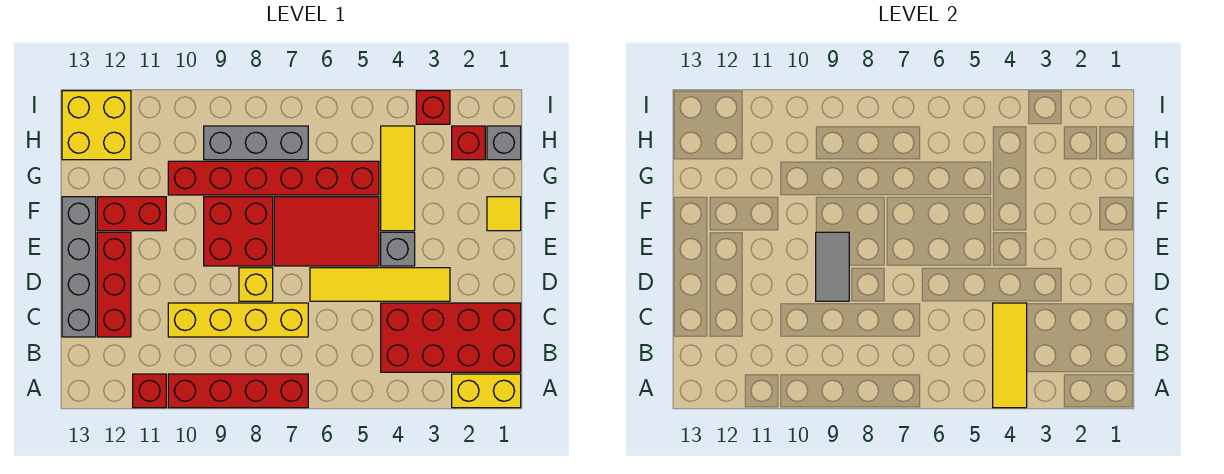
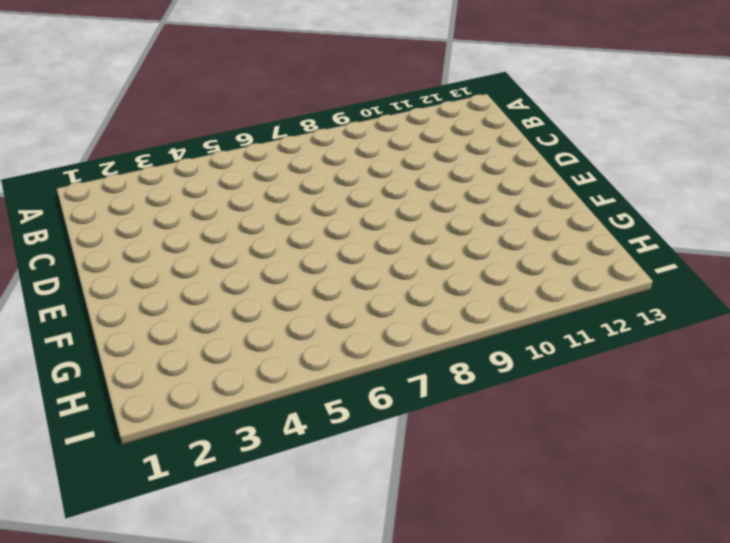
none -> yellow brick A1:A2 level 1
none -> red brick A7:A10 level 1
none -> red brick A11 level 1

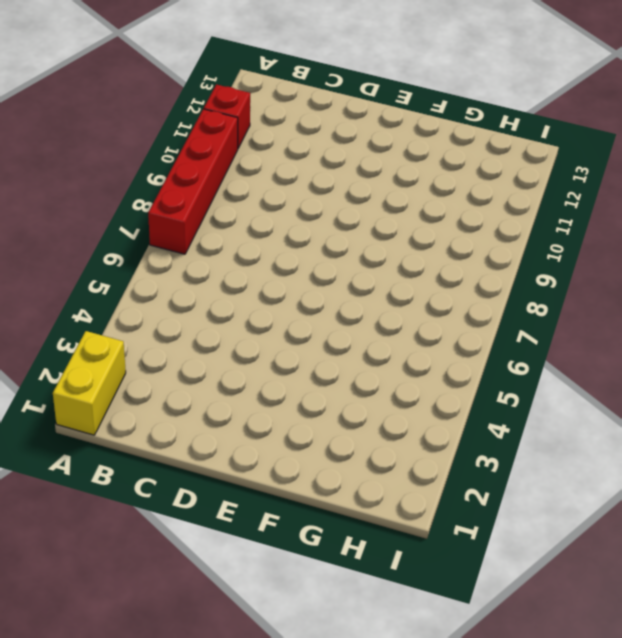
none -> red brick B1:C4 level 1
none -> yellow brick C7:C10 level 1
none -> red brick C12:E12 level 1

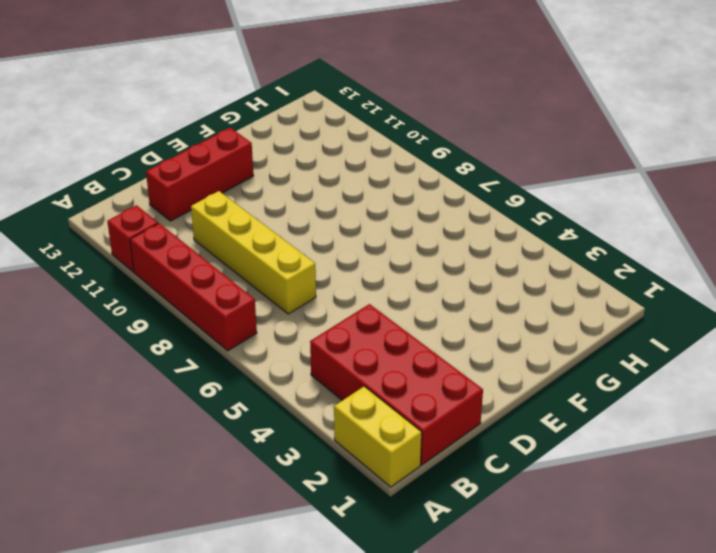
none -> grey brick C13:F13 level 1
none -> yellow tile D3:D6 level 1
none -> yellow brick D8 level 1

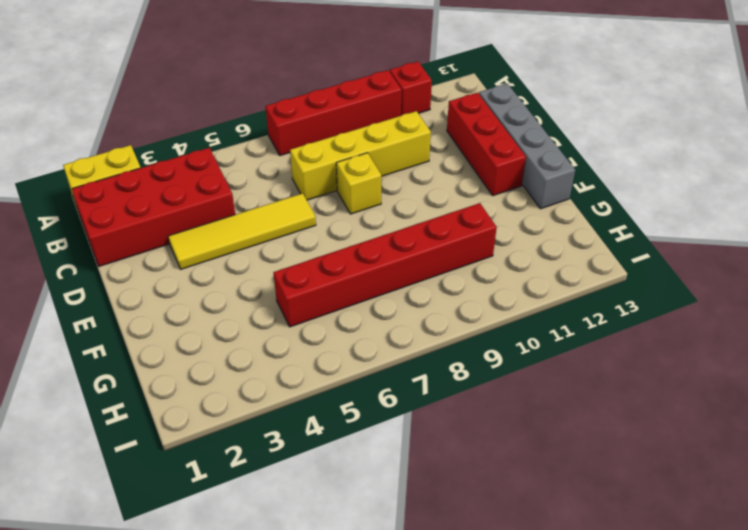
none -> grey brick E4 level 1
none -> red tile E5:F7 level 1
none -> red brick E8:F9 level 1

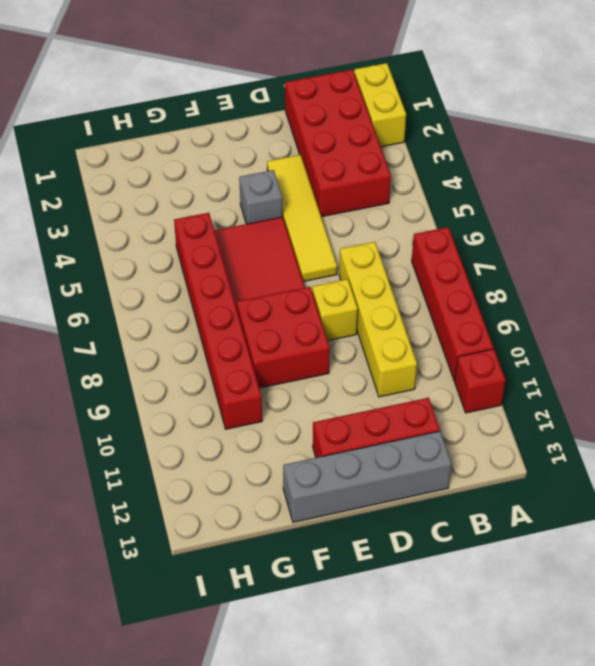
none -> yellow tile F1 level 1
none -> yellow tile F4:H4 level 1
none -> red brick F11:F12 level 1

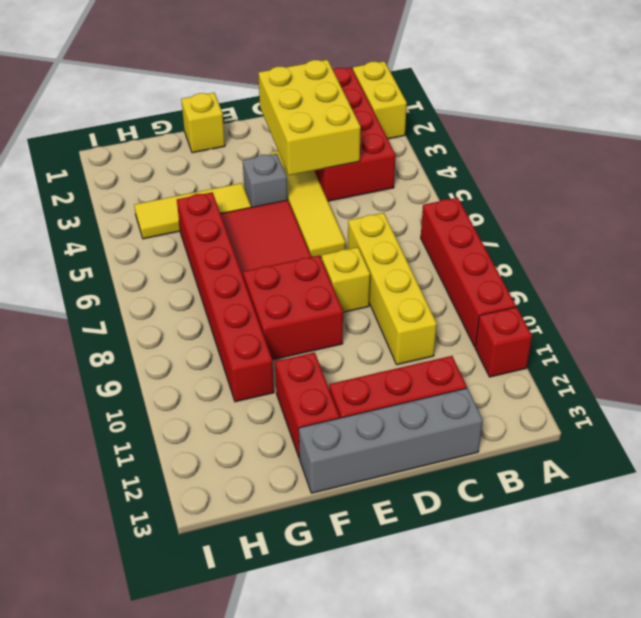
yellow brick C2:D4 level 2 -> yellow tile A4:C4 level 2
yellow brick F1 level 1 -> yellow tile F1 level 1
none -> grey brick H1 level 1
none -> red brick H2 level 1
none -> grey brick H7:H9 level 1

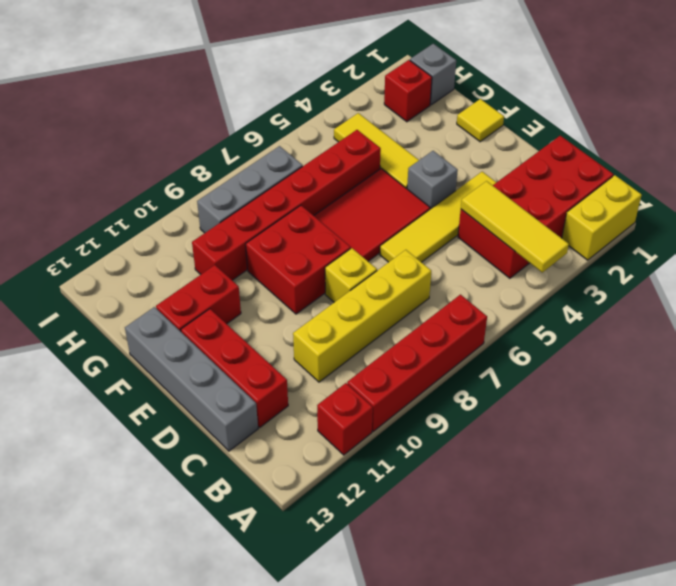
none -> yellow brick H12:I13 level 1
none -> red brick I3 level 1
none -> grey tile D9:E9 level 2

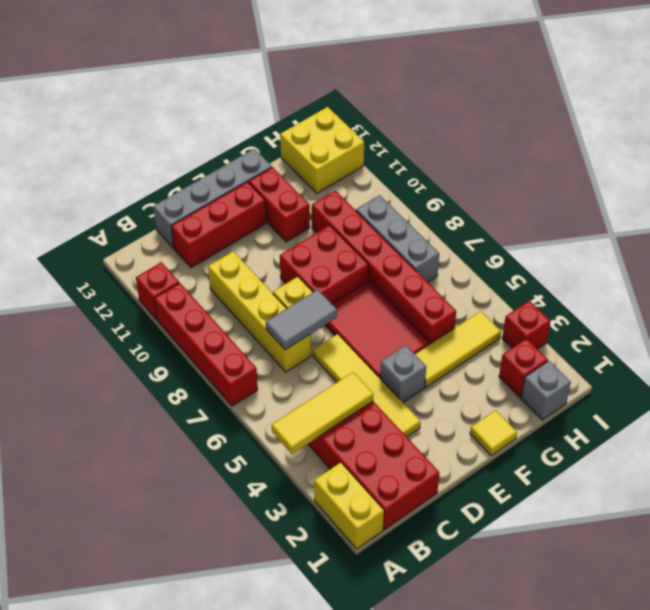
grey tile C7:D7 level 2 -> grey tile D9:E9 level 2

